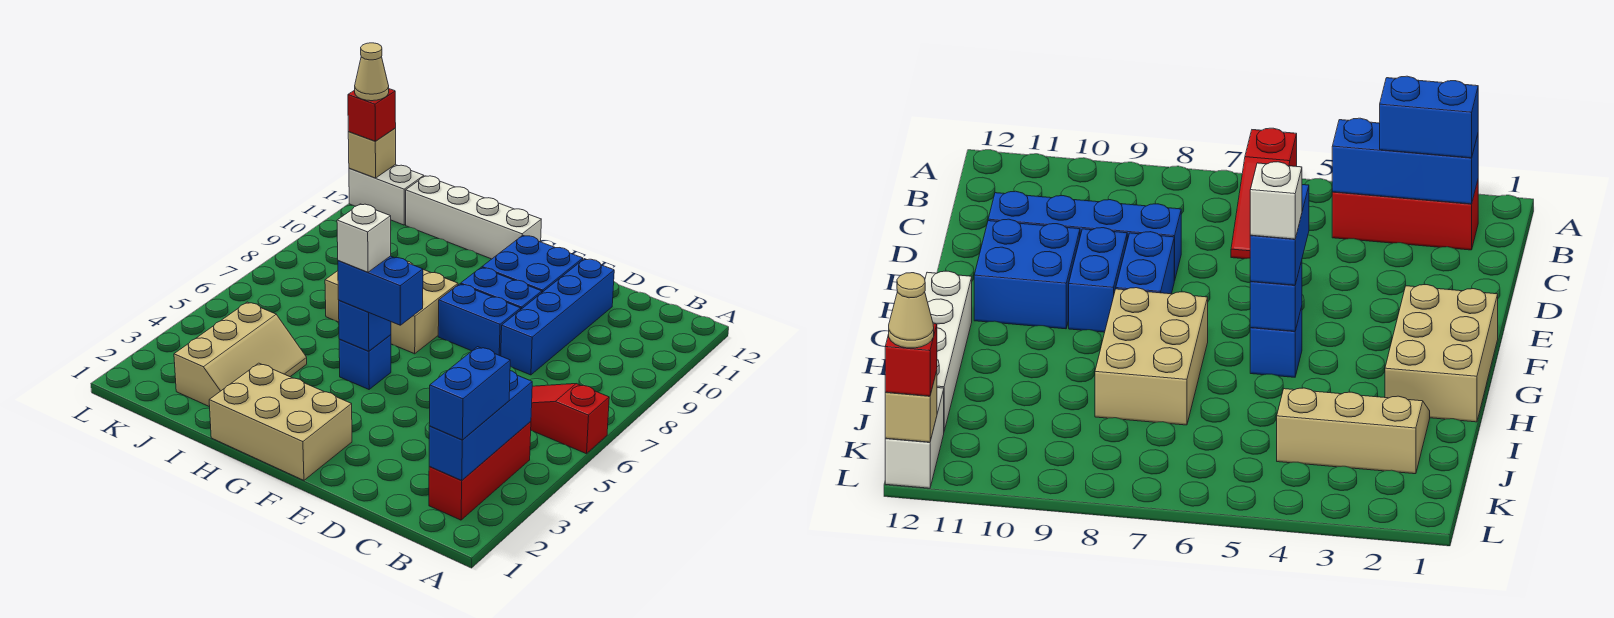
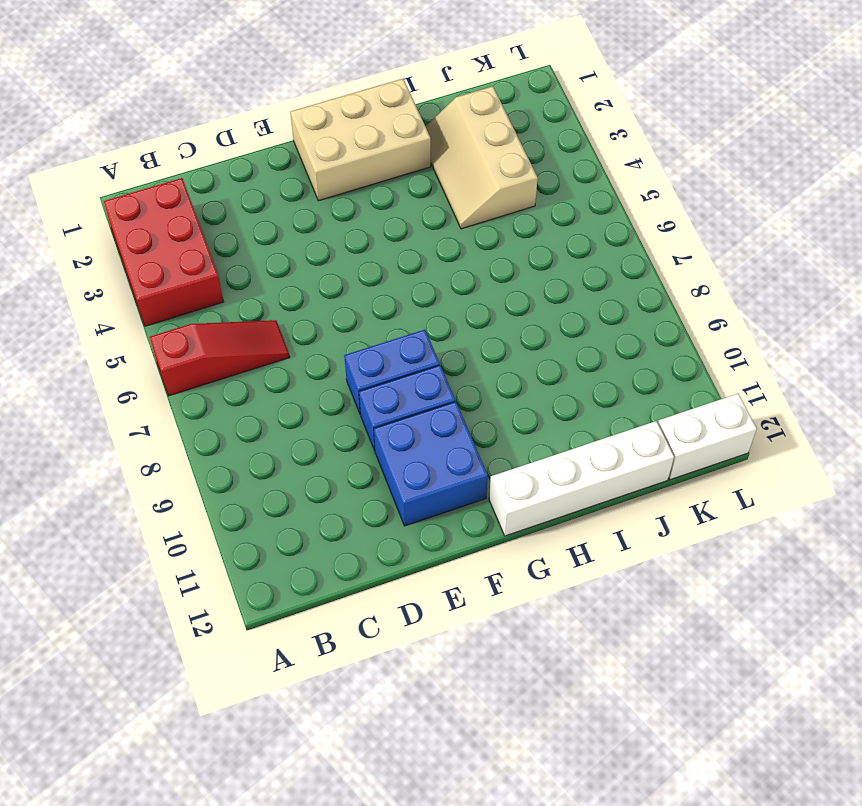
red brick A2:B4 level 1 -> red brick B2:B4 level 1
none -> blue brick D8:D11 level 1
none -> blue brick G5 level 1
none -> tan brick G7:I8 level 1

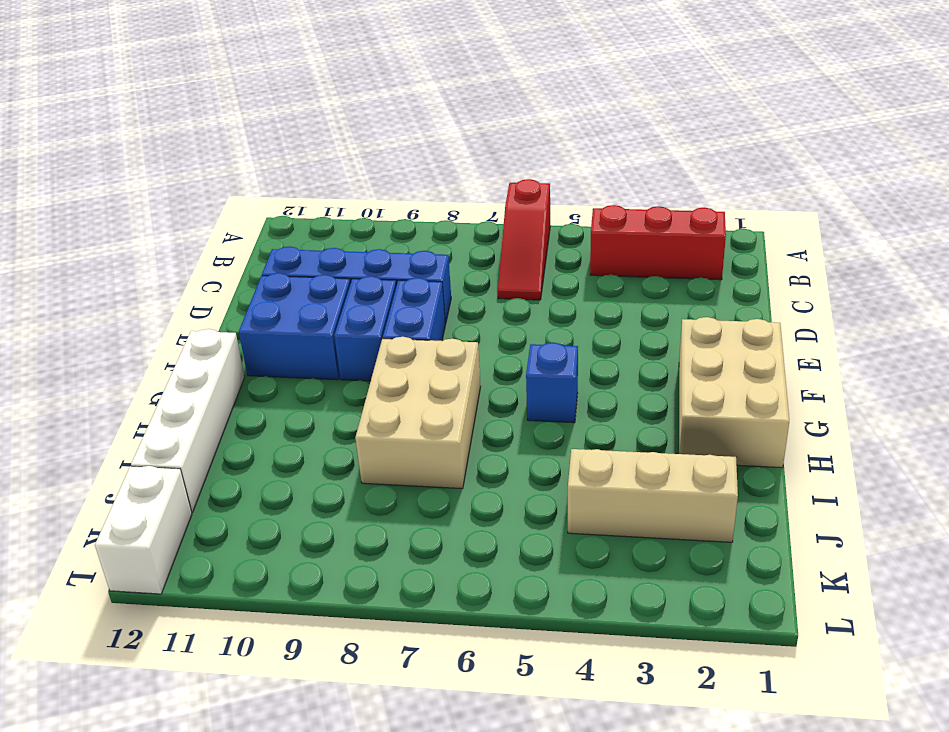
none -> blue brick B2:B4 level 2
none -> blue brick G5 level 2
none -> tan brick L12 level 2

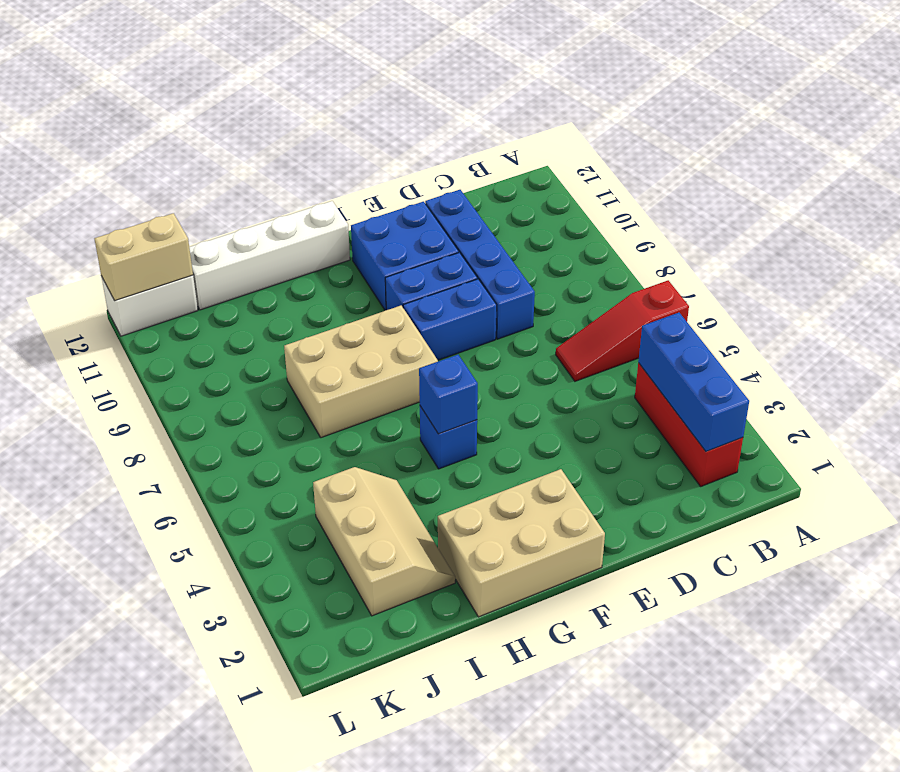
tan brick K12:L12 level 2 -> tan brick L12 level 2
none -> blue brick B2:B3 level 3
none -> blue brick F5:G5 level 3
none -> red brick L12 level 3

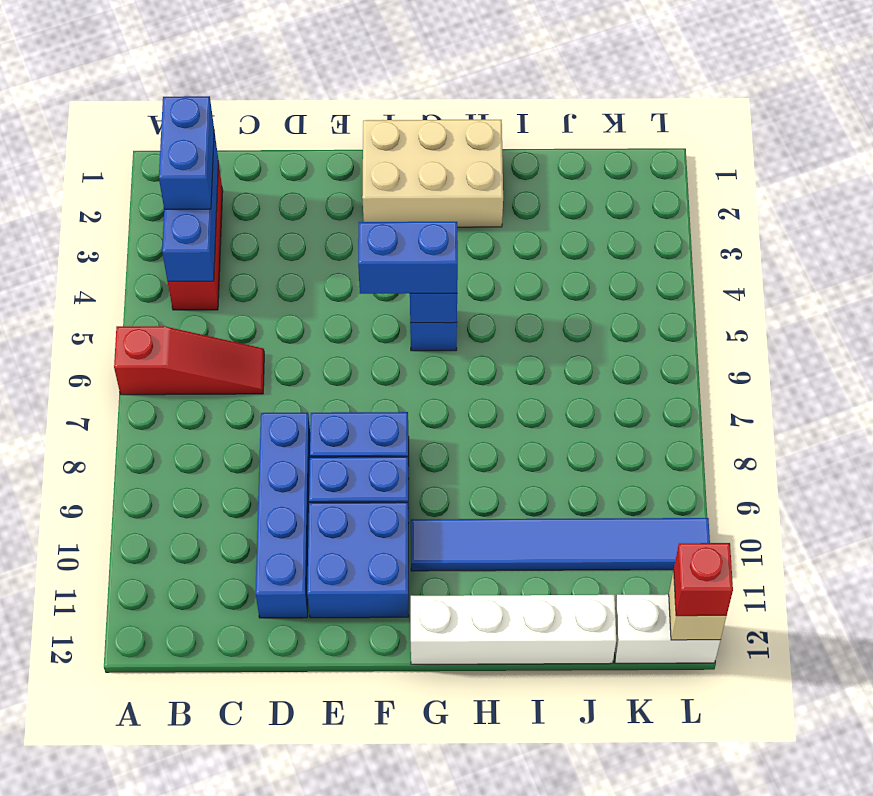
blue tile G10:L10 level 1 -> none
none -> tan brick G7:I8 level 1
none -> tan slope I2:J4 level 1 top J
none -> white brick G5 level 4

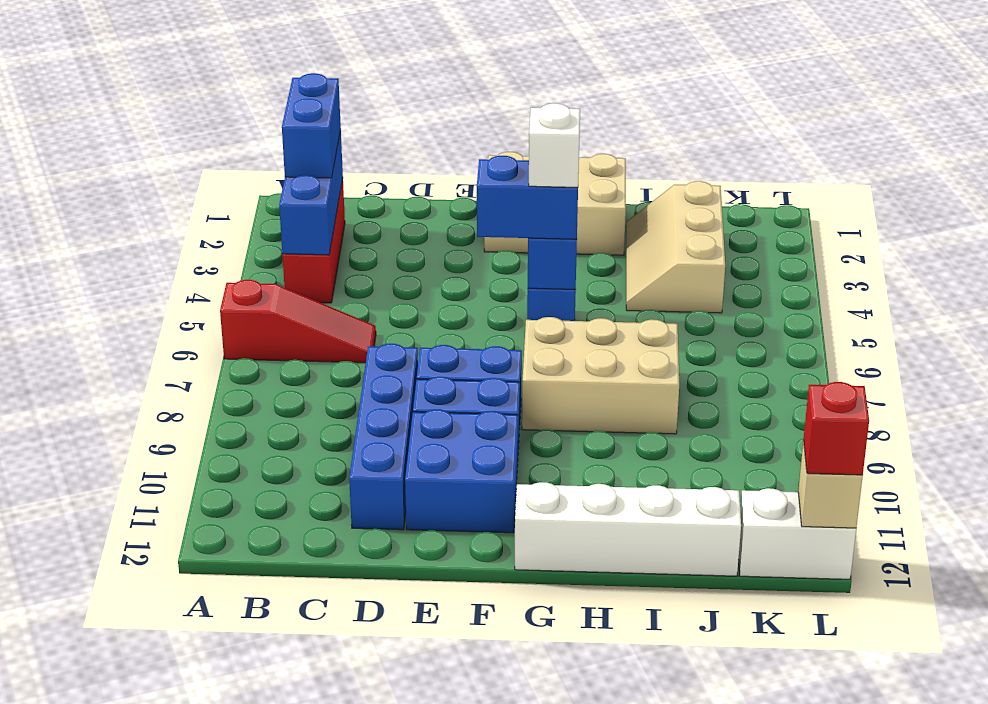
none -> tan cone L12 level 4

